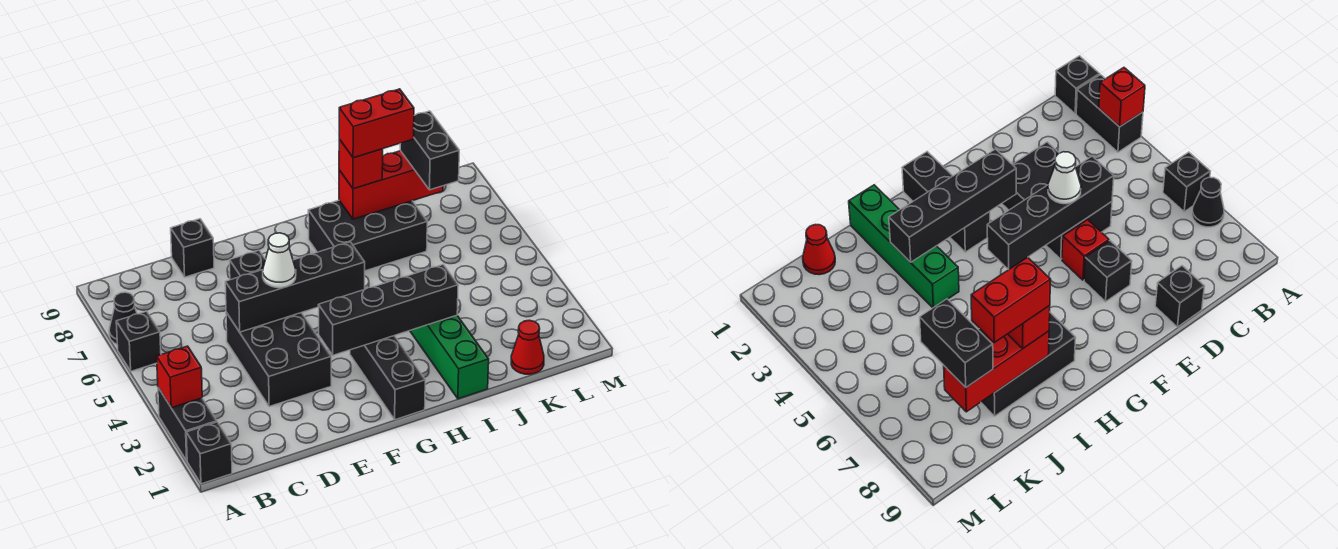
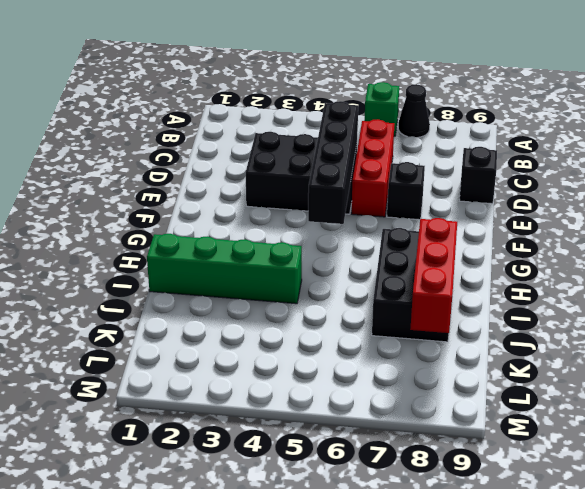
green brick A6 level 1 -> black brick A6 level 1
red brick C6:E6 level 1 -> red brick E6 level 1
none -> black brick A1 level 1
none -> black brick A2:A3 level 1
none -> black brick G1:G3 level 1

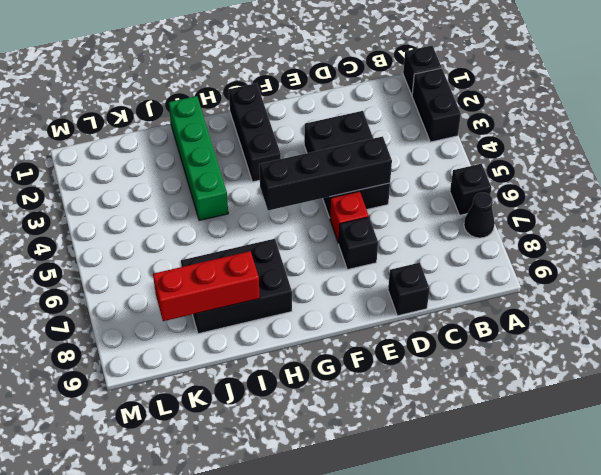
none -> red cone K1 level 1
none -> red brick A3 level 2
none -> black brick F3:I3 level 2

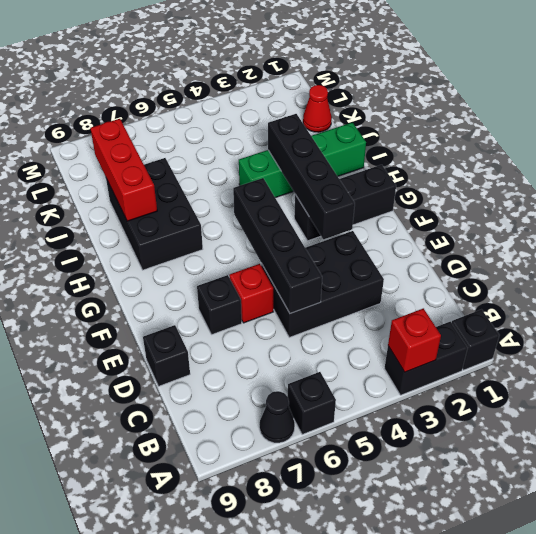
none -> white cone E5 level 3
none -> red brick I8 level 3
none -> black brick K7:K8 level 3

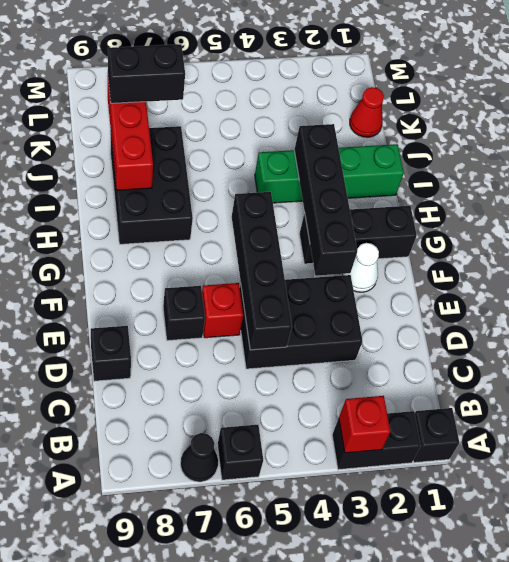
white cone F2 level 1 -> white cone E5 level 3
none -> red brick I8 level 3
none -> red brick I8:J8 level 4

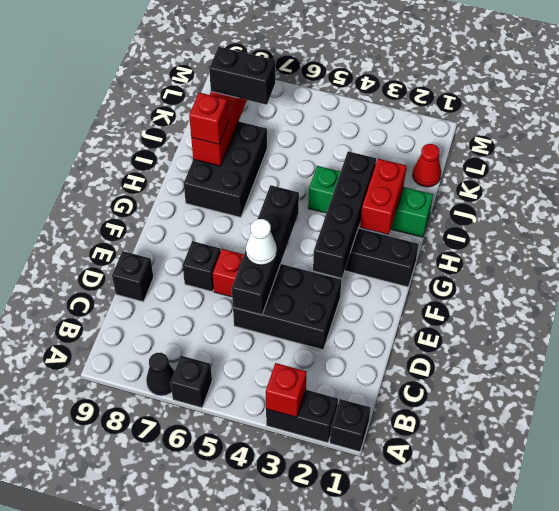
red brick H2:I2 level 2 -> red brick I8:J8 level 4

